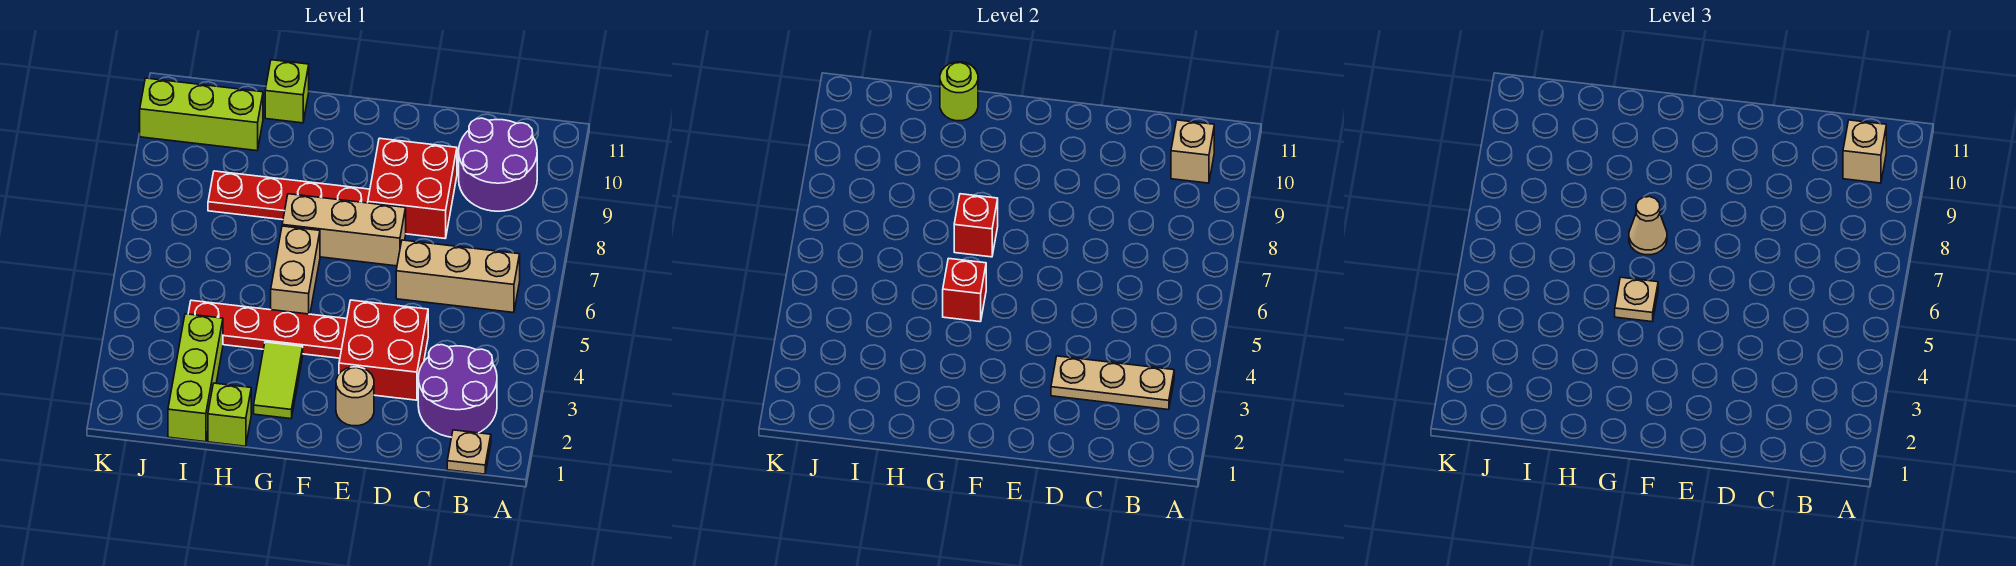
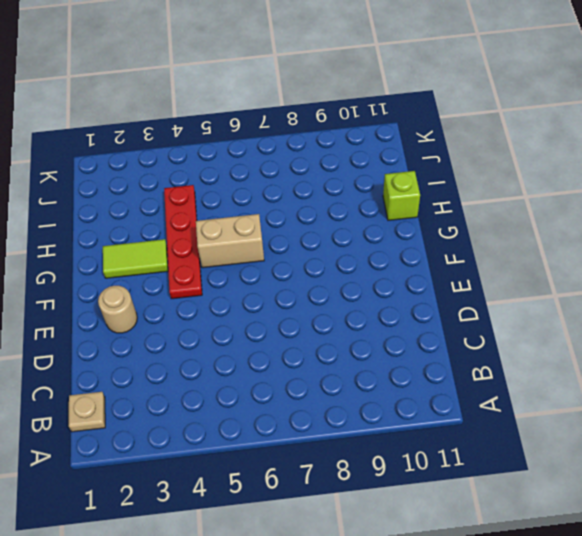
none -> purple round brick B2:C3 level 1
none -> tan brick B6:D6 level 1
none -> purple round brick B9:C10 level 1

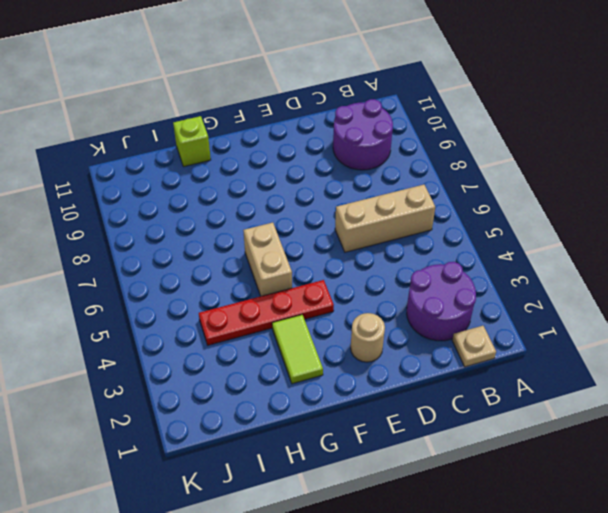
none -> red brick D3:E4 level 1
none -> red brick D8:E9 level 1
none -> tan brick E7:G7 level 1

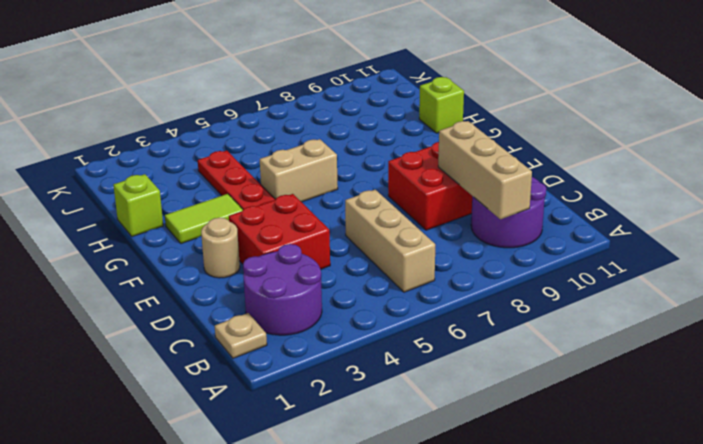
tan brick B9:D9 level 2 -> tan brick E7:G7 level 1
none -> red plate F8:I8 level 1
none -> lime brick I1:I3 level 1
none -> lime brick I10:K10 level 1

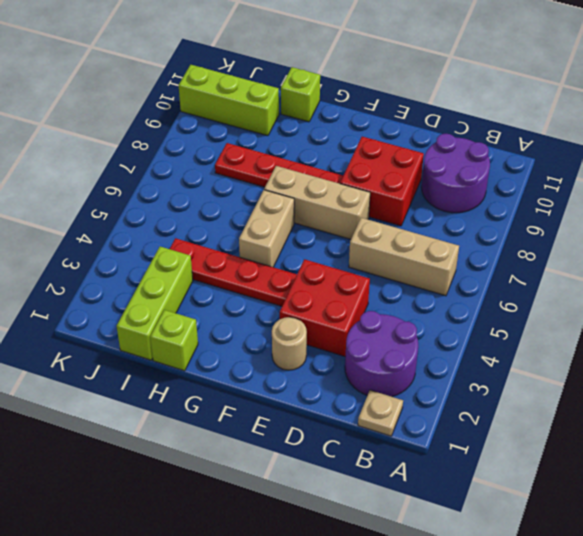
none -> lime tile G2:G3 level 1
none -> tan plate B3:D3 level 2
none -> tan brick B10 level 2

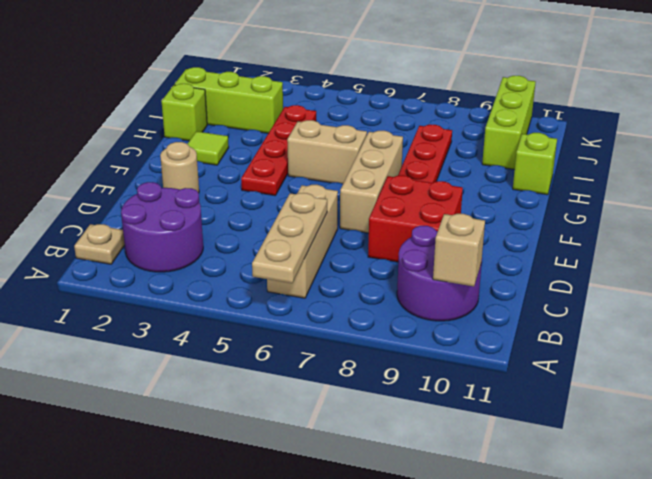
tan plate A6:C6 level 2 -> tan plate B3:D3 level 2
lime tile G2 level 1 -> lime tile G2:G3 level 1
none -> red brick D3:E4 level 1
none -> red brick G5 level 2
none -> red brick G7 level 2

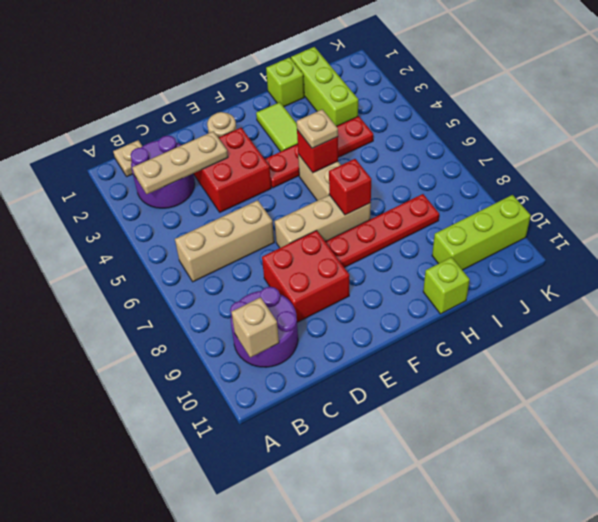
none -> lime round brick H11 level 2
none -> tan brick B10 level 3
none -> tan cone G7 level 3

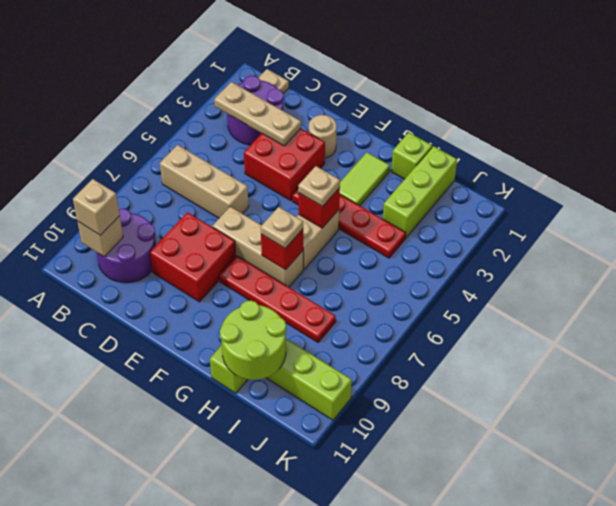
tan plate G7 level 3 -> tan cone G7 level 3
lime round brick H10:I11 level 2 -> lime round brick H11 level 2

